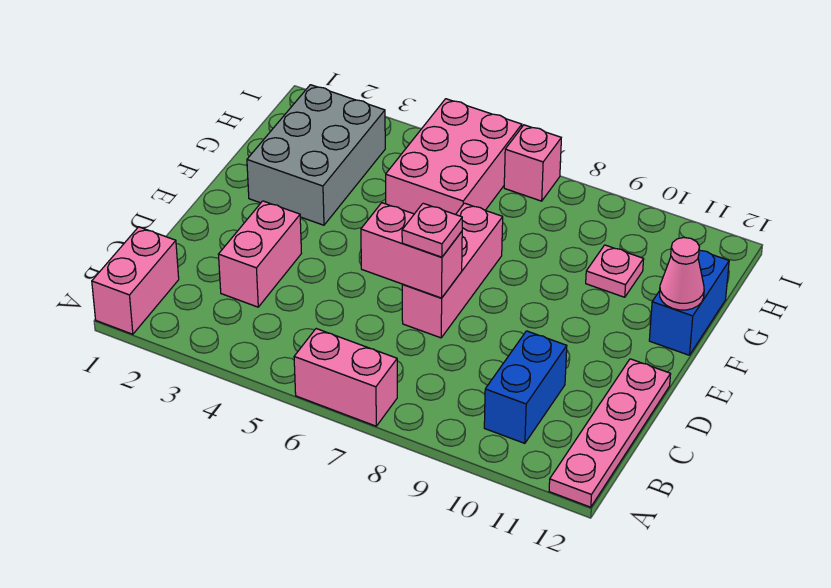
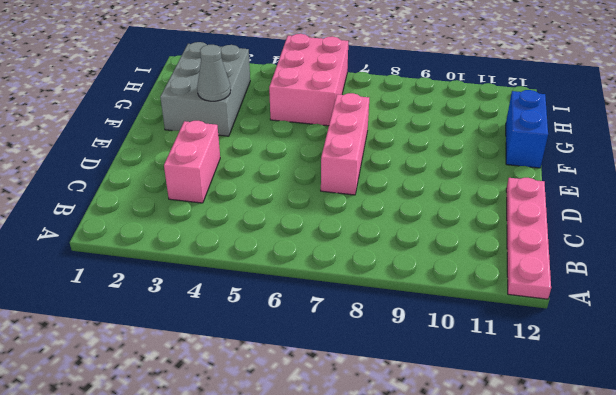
grey cone F3 level 2 -> none
none -> pink brick A1:B1 level 1
none -> pink brick A6:A7 level 1
none -> blue brick B10:C10 level 1

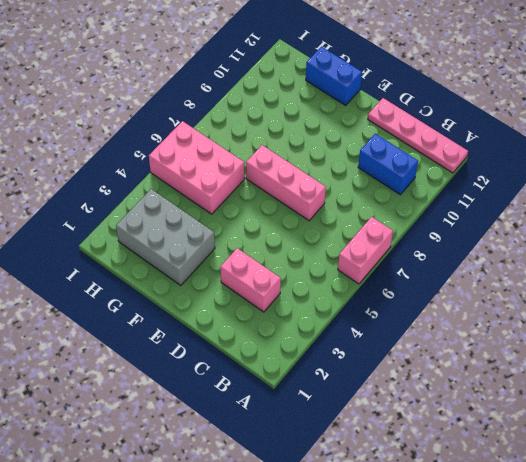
none -> pink brick A1:B1 level 1
none -> pink plate G10 level 1
none -> pink brick I7 level 1

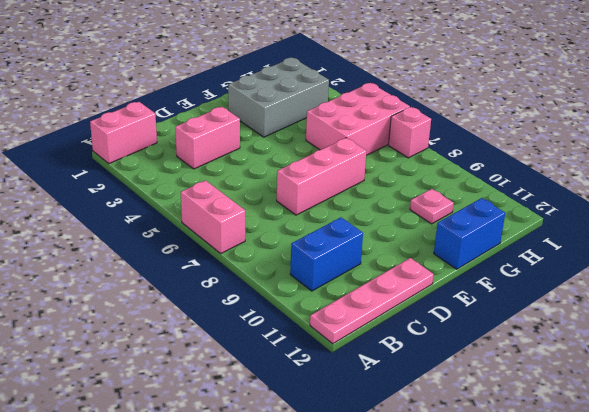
none -> pink brick D6:D7 level 2
none -> pink cone F12 level 2
none -> pink plate D7 level 3

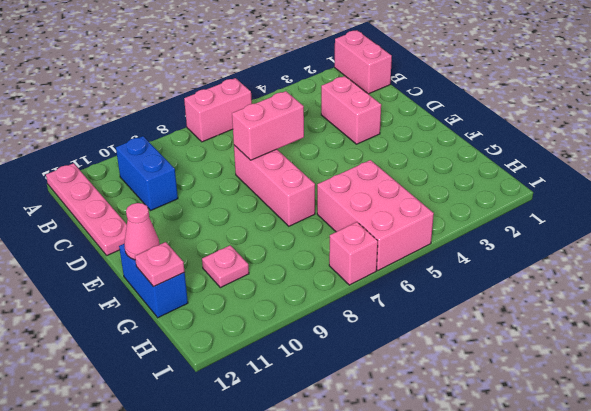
pink plate G12 level 2 -> pink plate D7 level 3
none -> grey brick F2:H3 level 1

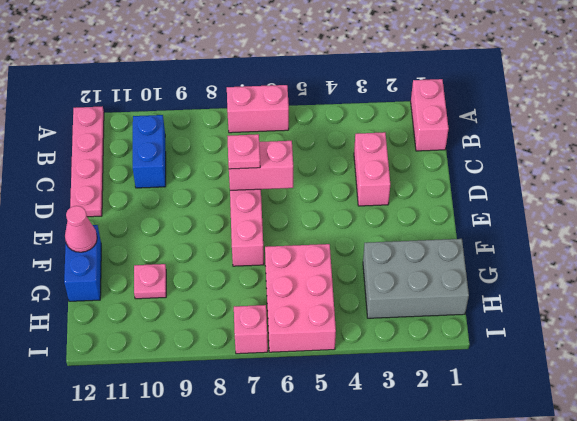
grey brick G1:H3 level 1 -> grey brick F2:H3 level 1

